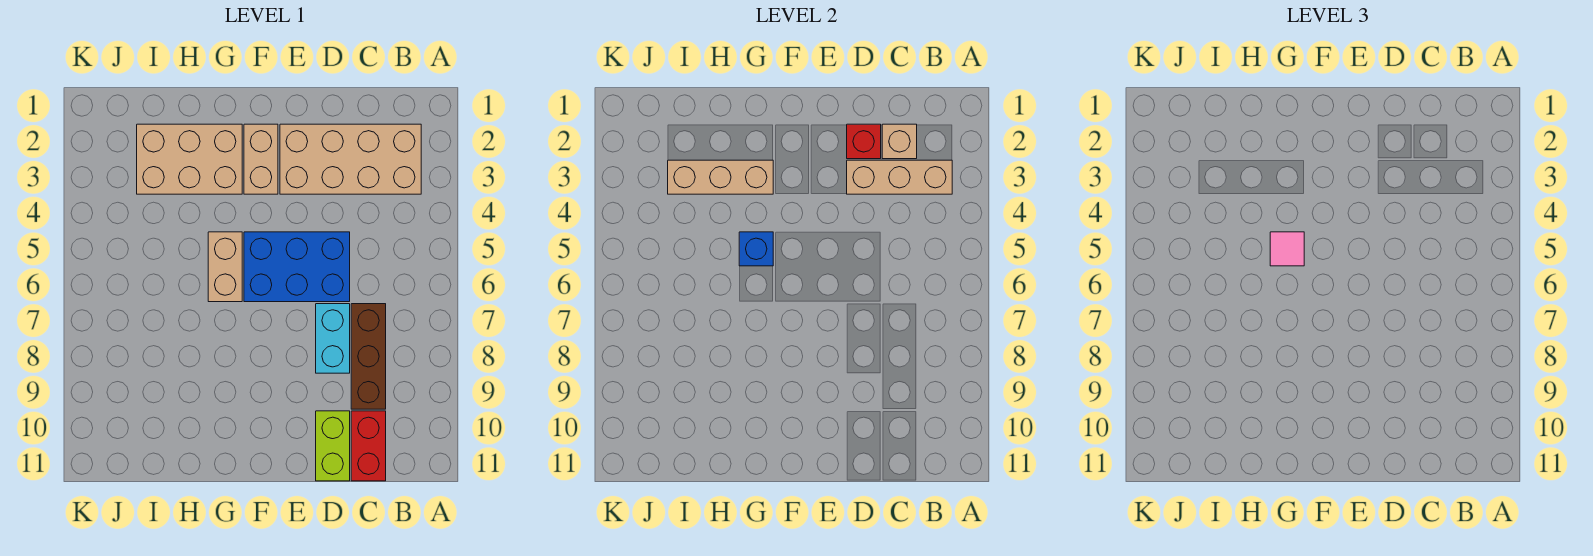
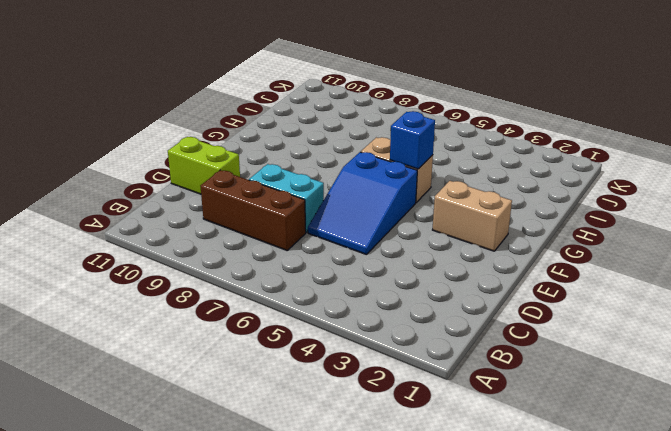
blue slope D5:F6 level 1 top F -> blue brick D5:F6 level 1
none -> tan brick B2:E3 level 1
none -> red brick C10:C11 level 1
none -> tan brick G2:I3 level 1

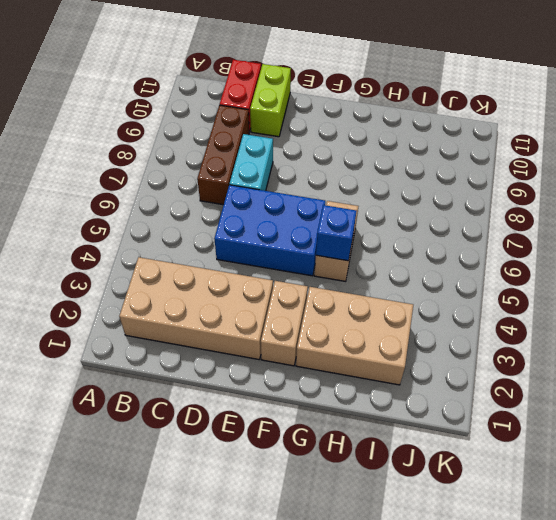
none -> tan brick B3:D3 level 2
none -> tan brick C2 level 2
none -> red brick D2 level 2

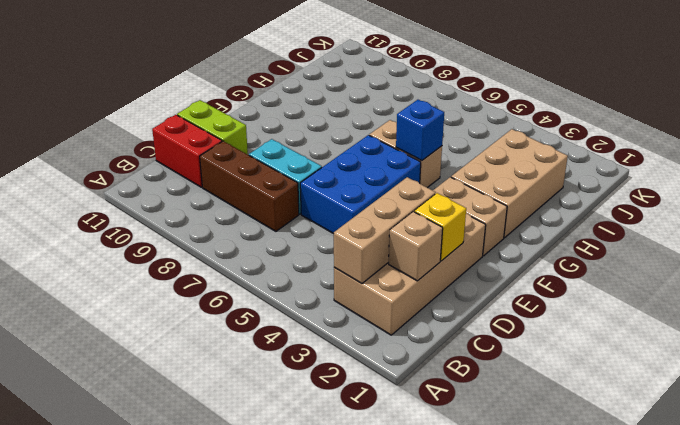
yellow brick D2 level 2 -> red brick D2 level 2
none -> tan brick G3:I3 level 2
none -> pink tile G5 level 3

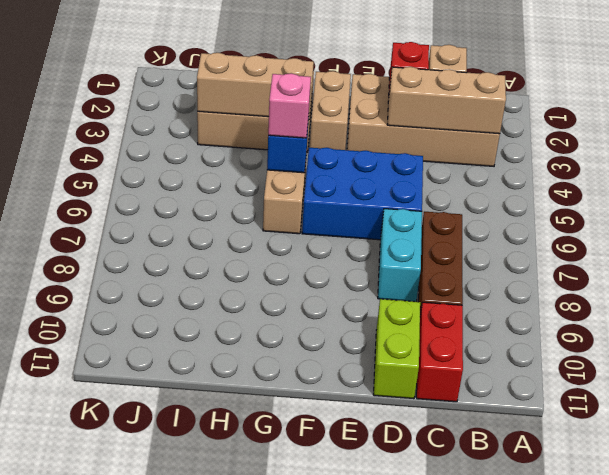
pink brick G5 level 3 -> pink tile G5 level 3

